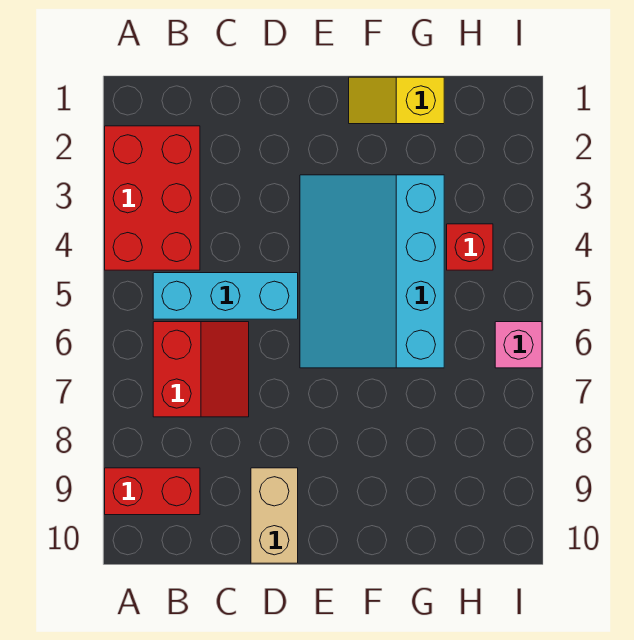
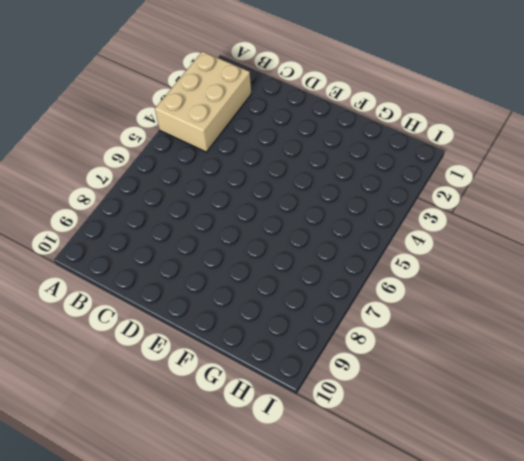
tan brick A2:B4 level 1 -> red brick A2:B4 level 1
none -> red brick A9:B9 level 1
none -> cyan brick B5:D5 level 1

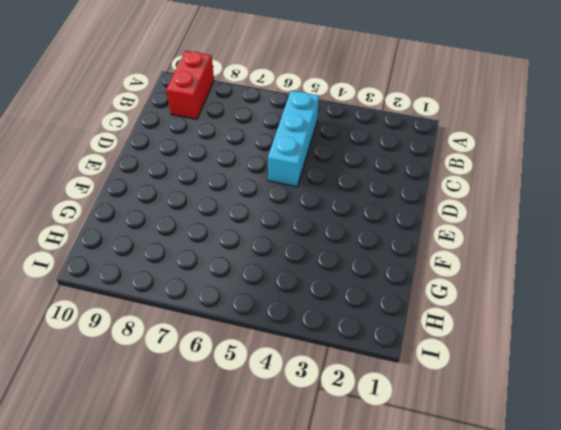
none -> red brick A2:B4 level 1
none -> red slope B6:C7 level 1 top B

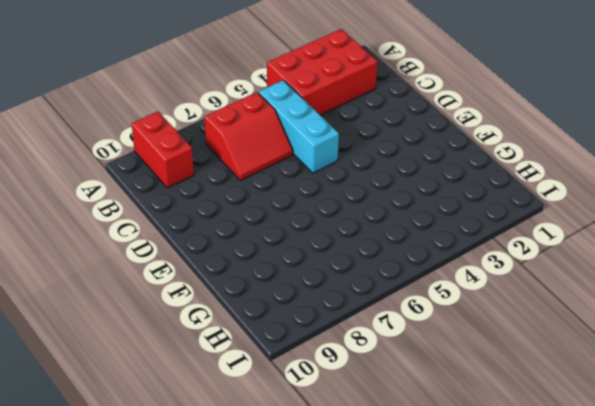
none -> tan brick D9:D10 level 1
none -> cyan slope E3:G6 level 1 top G

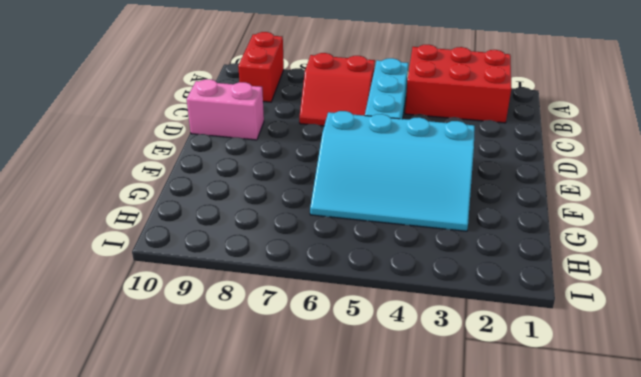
pink brick D9:D10 level 1 -> tan brick D9:D10 level 1
cyan slope E3:G6 level 1 top E -> cyan slope E3:G6 level 1 top G
none -> yellow slope F1:G1 level 1 top G
none -> red brick H4 level 1

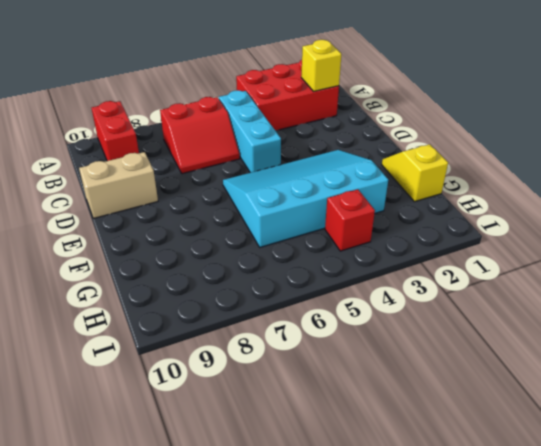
yellow brick B2 level 2 -> none
none -> pink brick I6 level 1

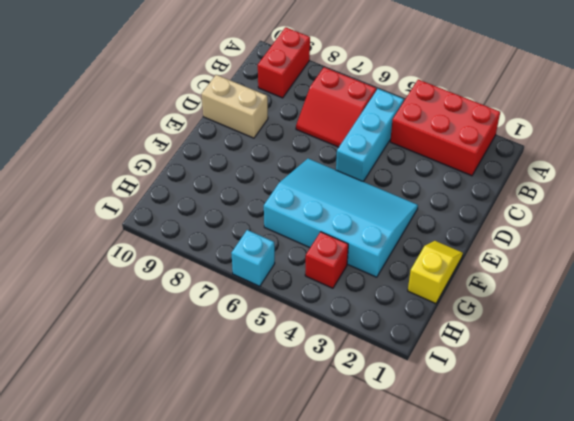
cyan brick I6 level 1 -> pink brick I6 level 1

